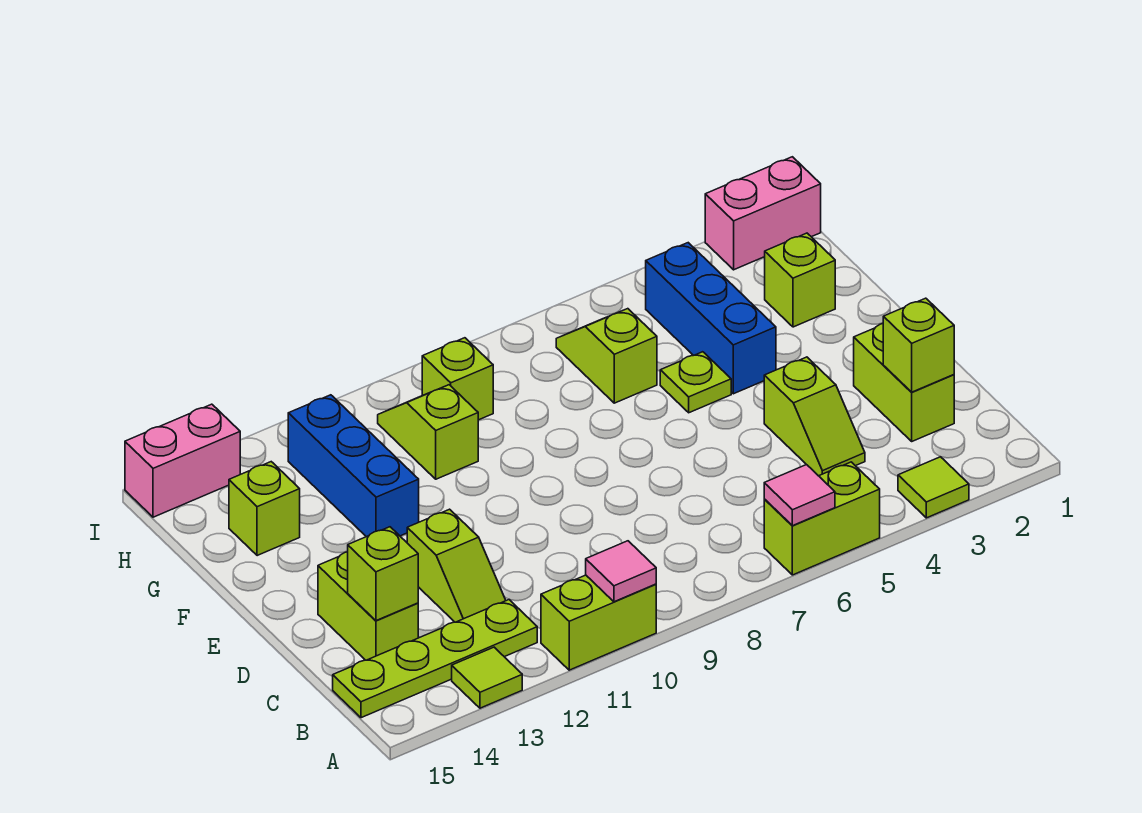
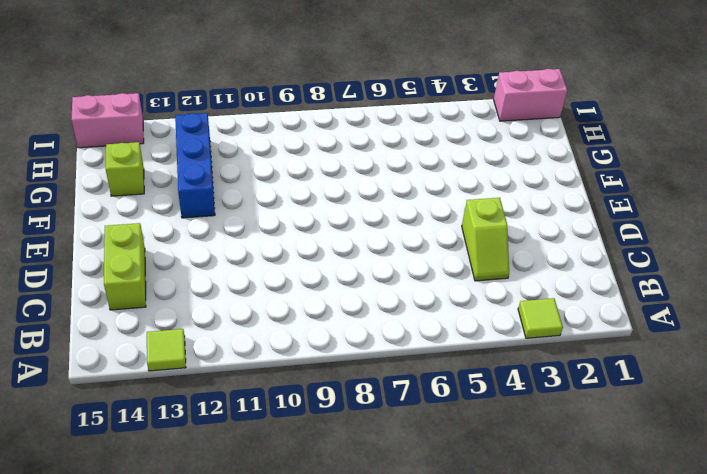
none -> lime brick A5:A6 level 1
none -> lime brick A10:A11 level 1
none -> lime plate B12:B15 level 1

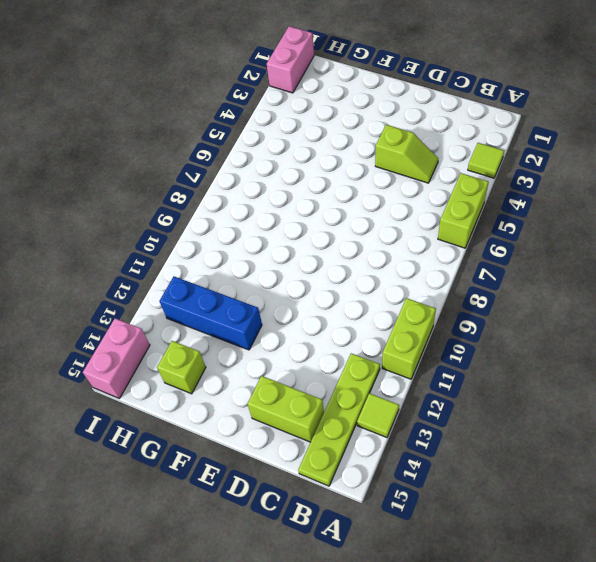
none -> lime brick C2:D2 level 1
none -> lime slope C12:D12 level 1 top D
none -> blue brick F4:H4 level 1

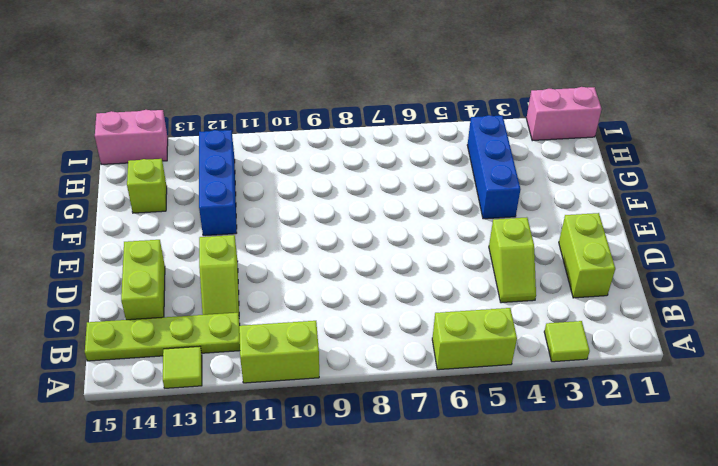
none -> lime plate F5 level 1
none -> lime brick G2 level 1
none -> lime slope G6:H6 level 1 top G

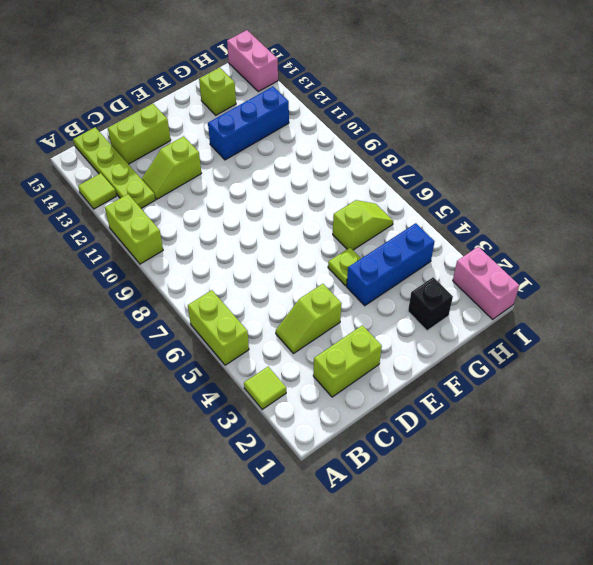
black brick G2 level 1 -> lime brick G2 level 1
none -> lime slope G10:H10 level 1 top G
none -> lime brick H9 level 1
none -> pink tile A6 level 2

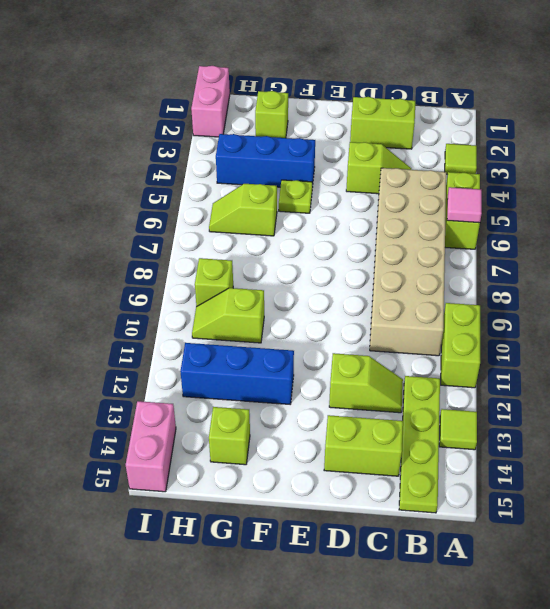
tan brick B5:C10 level 1 -> none
none -> pink tile A10 level 2
none -> lime brick C2 level 2
none -> lime brick C14 level 2

